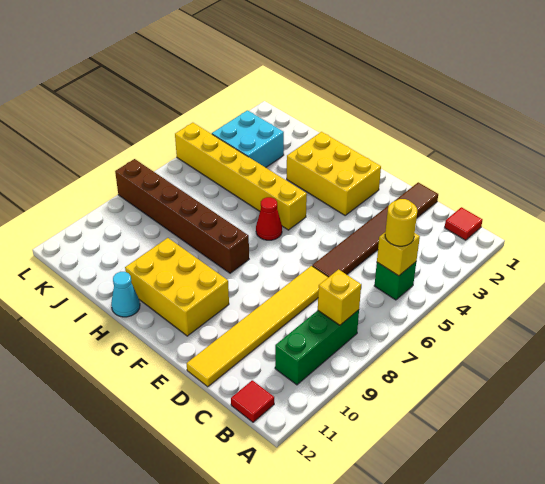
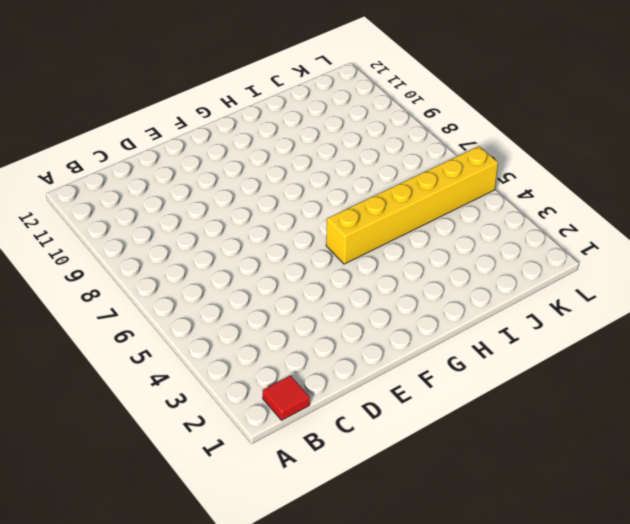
none -> green brick B5 level 1
none -> green brick B8:B10 level 1
none -> red tile B12 level 1

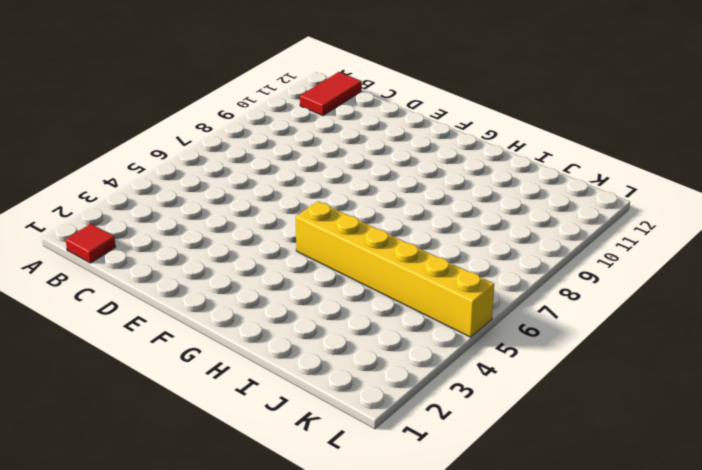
red tile B11:B12 level 1 -> red tile B12 level 1
none -> green brick B5 level 1
none -> green brick B8:B10 level 1
none -> brown tile D1:D6 level 1

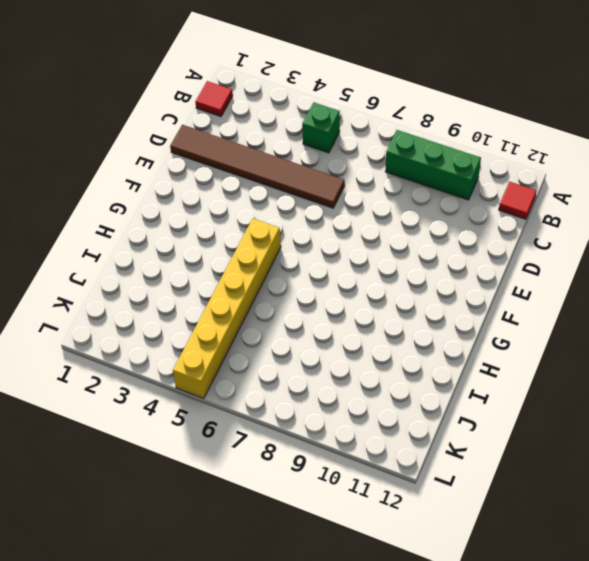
none -> yellow tile D7:D12 level 1
none -> yellow brick F2:H3 level 1
none -> yellow brick F10:H11 level 1

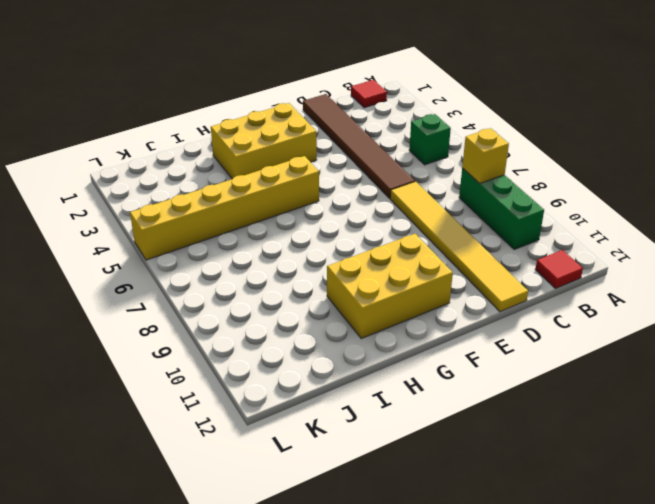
none -> red cone G6 level 1
none -> brown brick G8:L8 level 1
none -> cyan cone H12 level 1

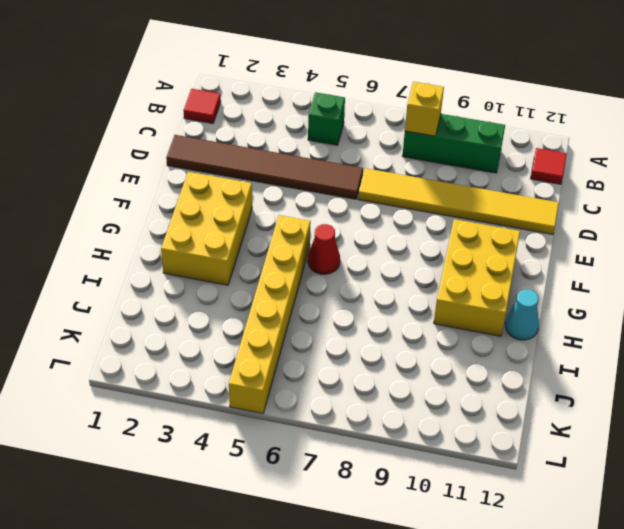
none -> brown brick G8:L8 level 1
none -> cyan brick J3:K4 level 1
none -> yellow brick B5 level 2

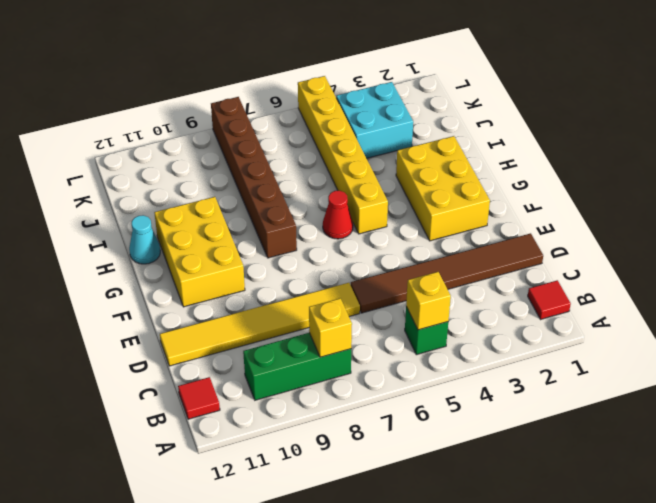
none -> yellow round brick B5 level 3

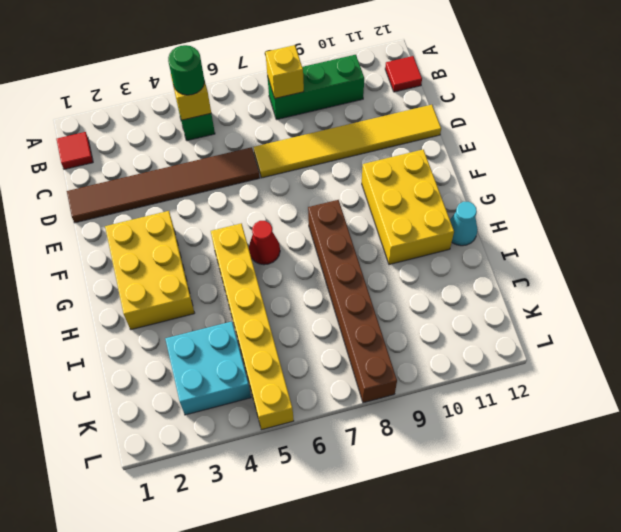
green round brick B5 level 3 -> yellow round brick B5 level 3

